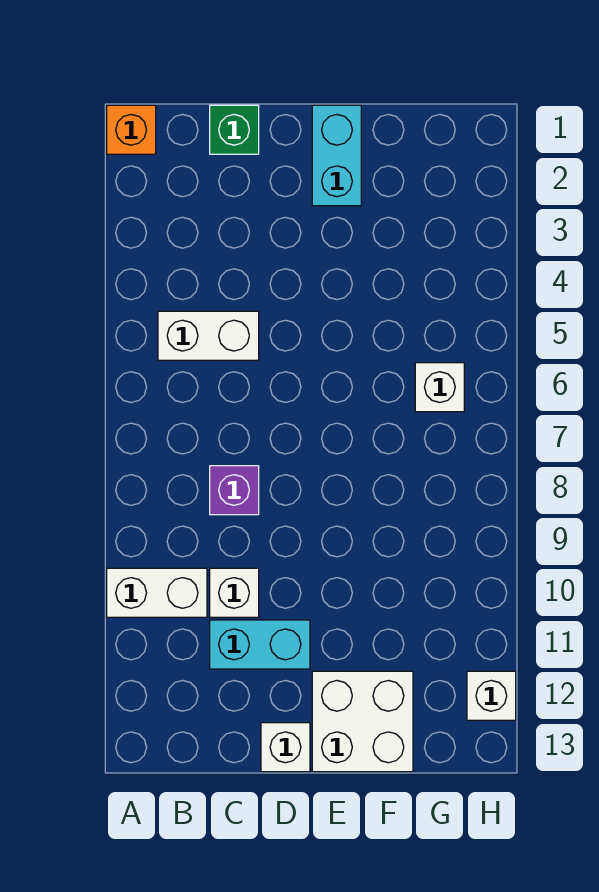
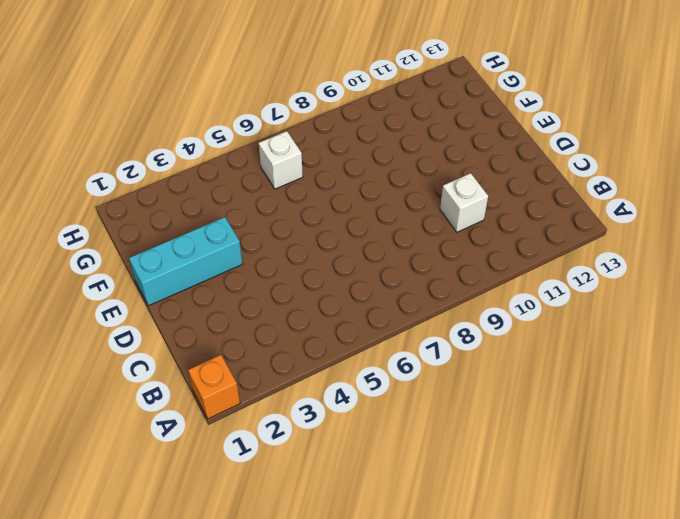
cyan brick E1:E3 level 1 -> cyan brick E1:E2 level 1
none -> white brick A10:B10 level 1
none -> white brick B5:C5 level 1
none -> green brick C1 level 1

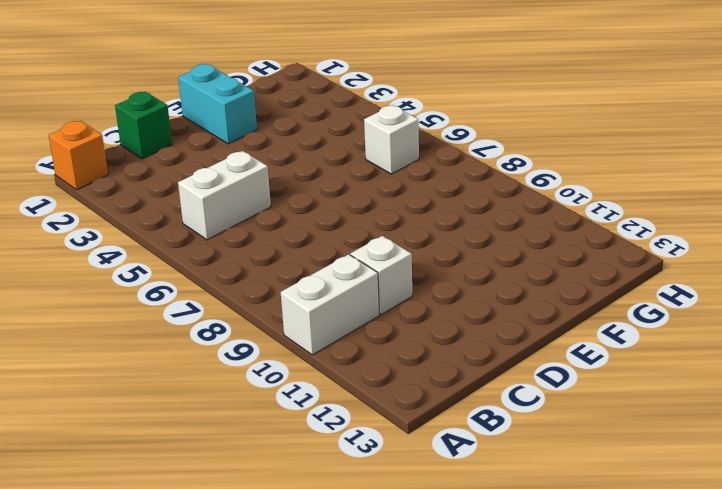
none -> purple brick C8 level 1
none -> cyan brick C11:D11 level 1
none -> white brick D13 level 1

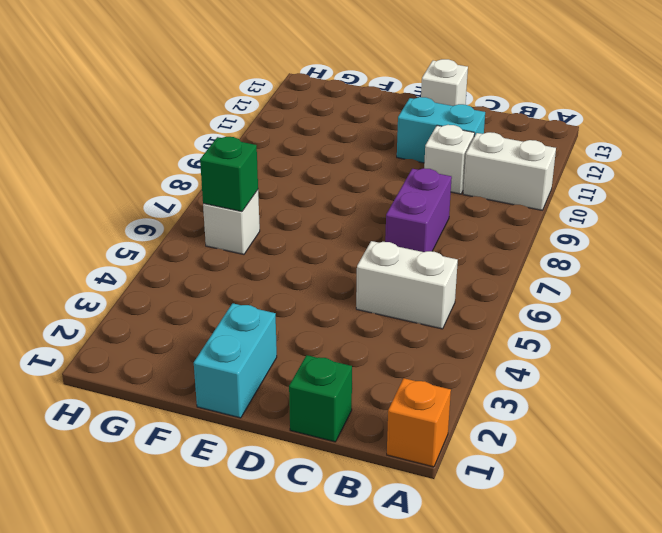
purple brick C7:C8 level 1 -> purple brick C8 level 1
green brick G6 level 2 -> none
none -> white brick E12:F13 level 1
none -> white brick H12 level 1

